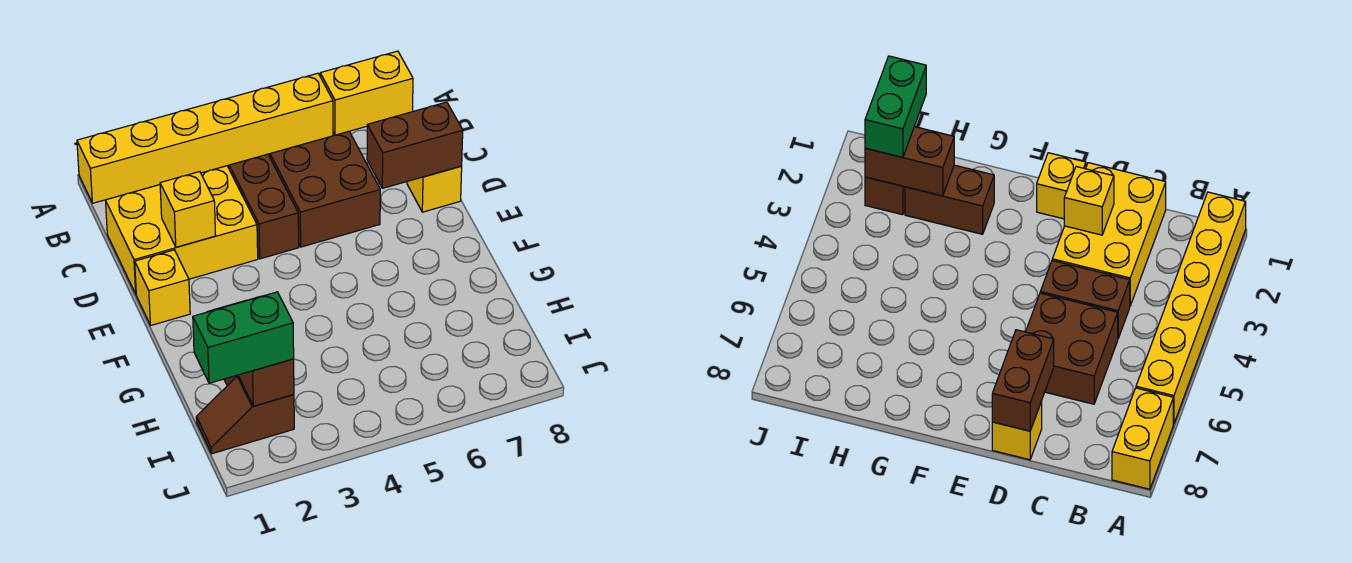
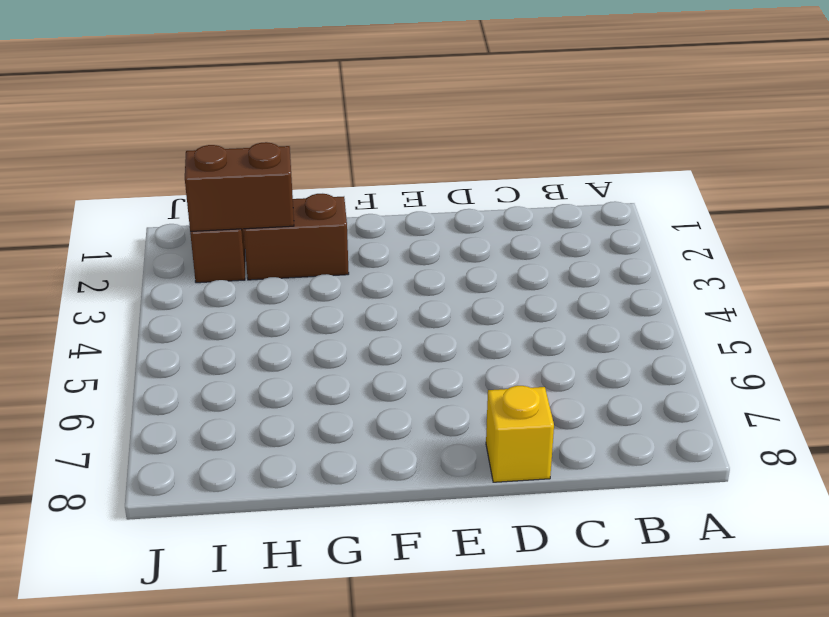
none -> yellow brick A1:A6 level 1
none -> yellow brick A7:A8 level 1
none -> yellow brick C1:D3 level 1

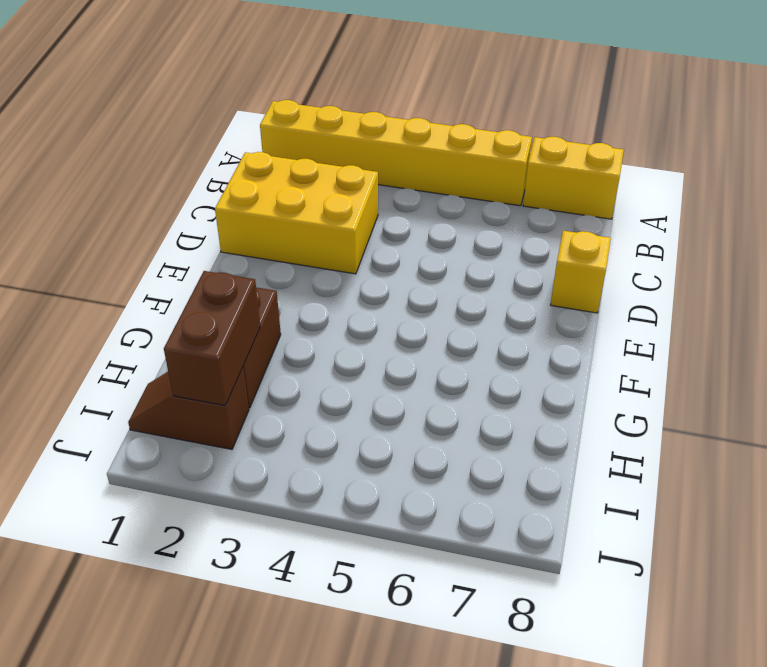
none -> brown brick C4:D4 level 1
none -> brown brick C5:D6 level 1
none -> yellow brick E1 level 1

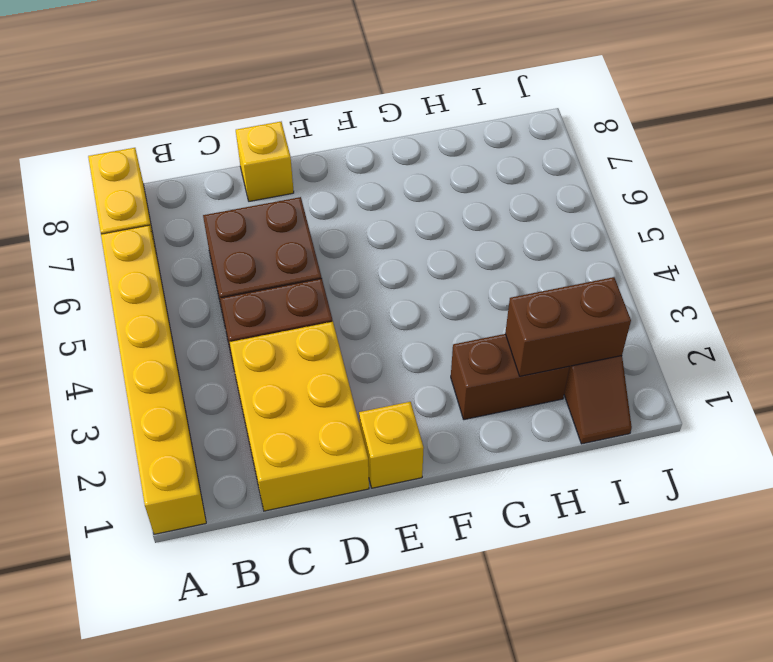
none -> yellow brick D2 level 2
none -> brown brick D7:D8 level 2
none -> green brick I1:I2 level 3

